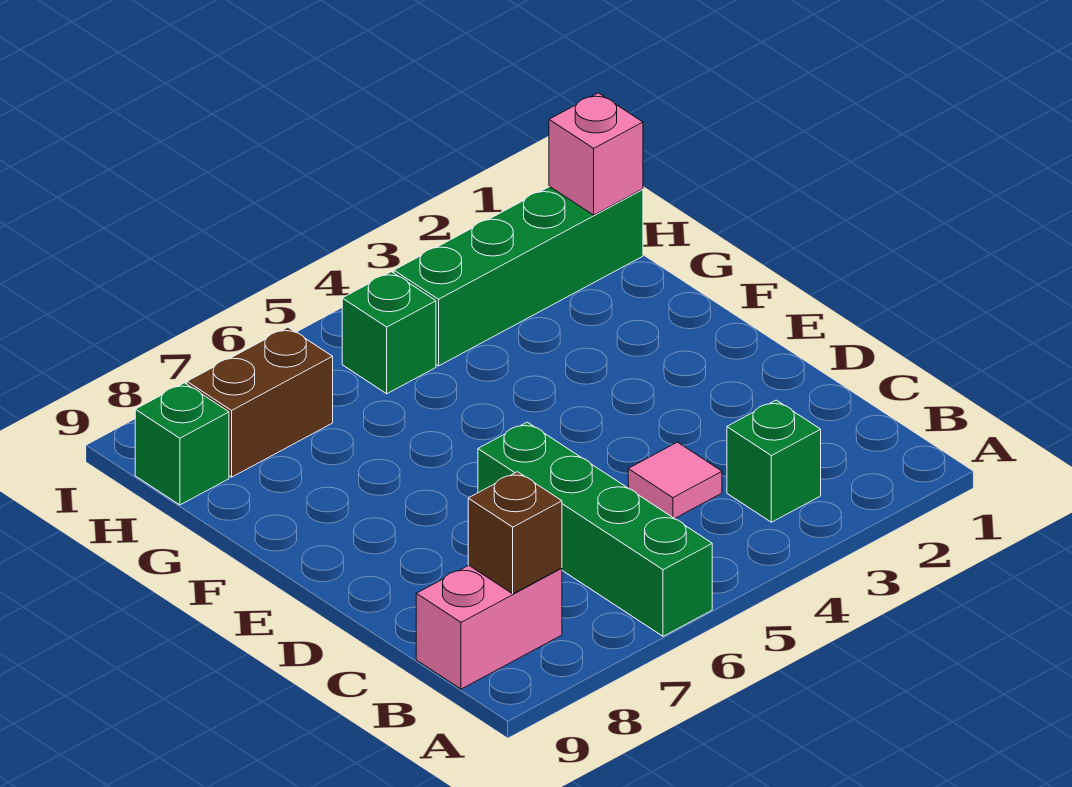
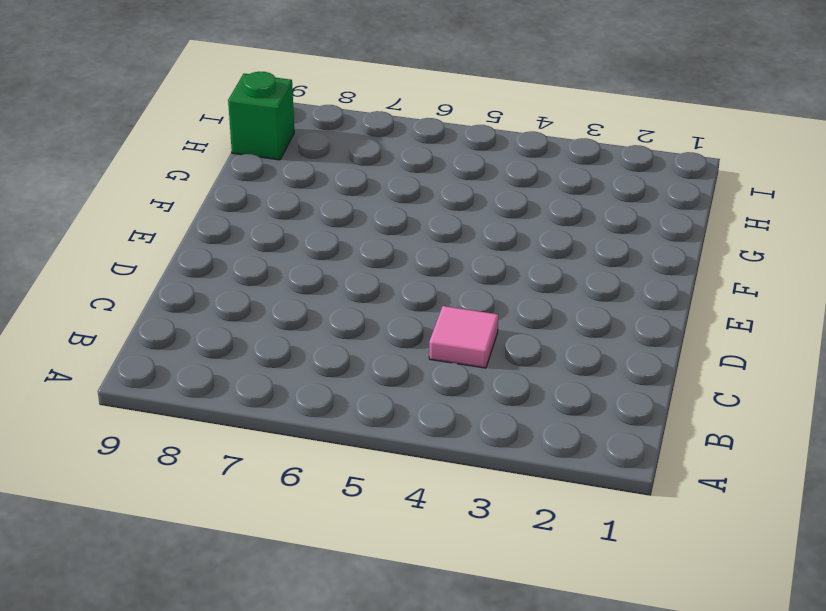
none -> green brick A6:D6 level 1
none -> green brick B3 level 1

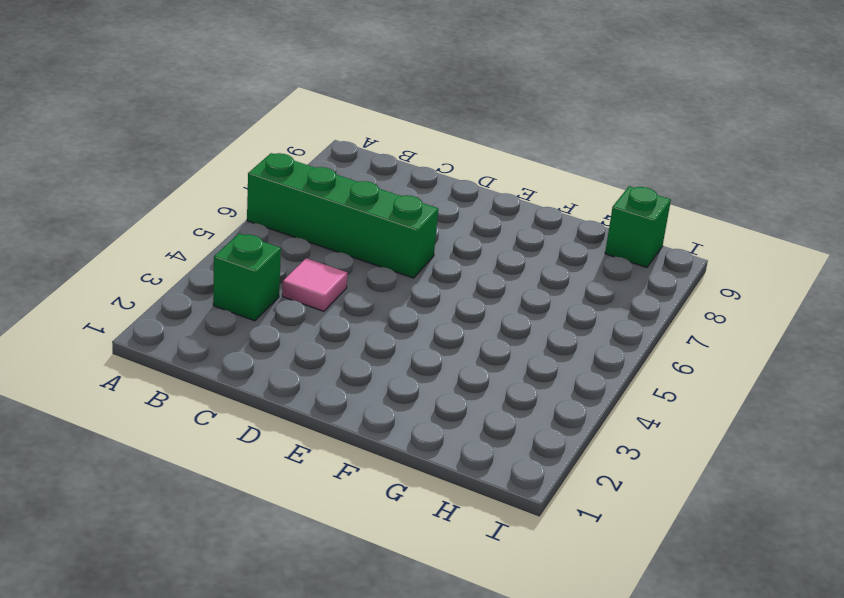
none -> pink brick B8:B9 level 1
none -> green brick H1:H4 level 1

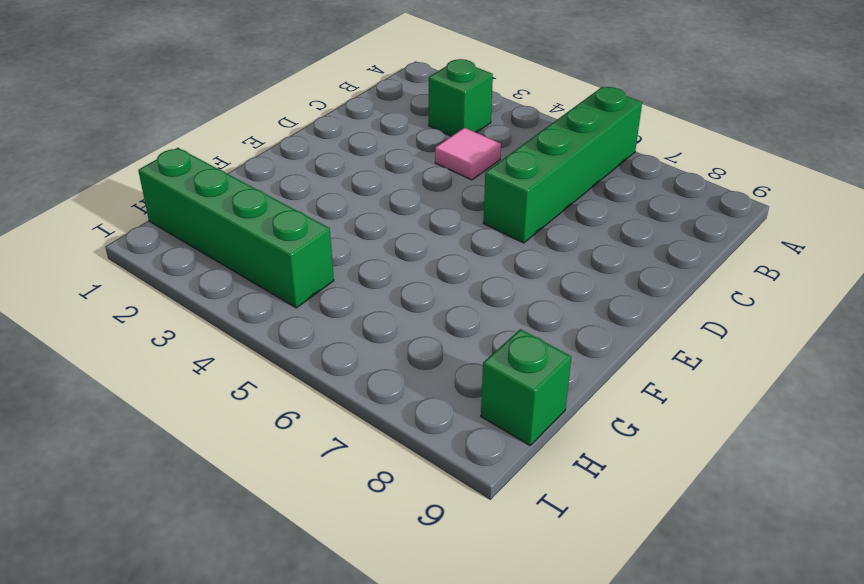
none -> pink brick B8:B9 level 1
none -> green brick H5 level 1

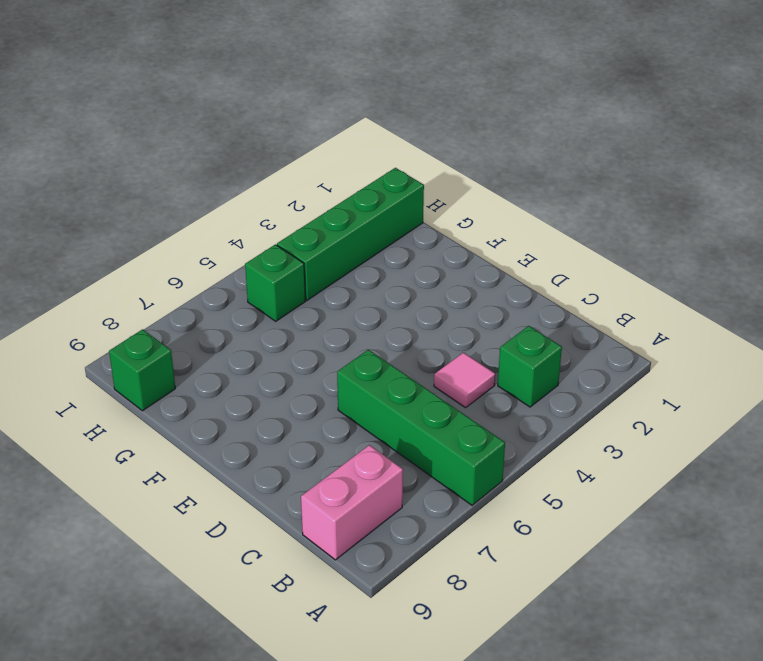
none -> brown brick H7:H8 level 1
none -> brown brick B8 level 2

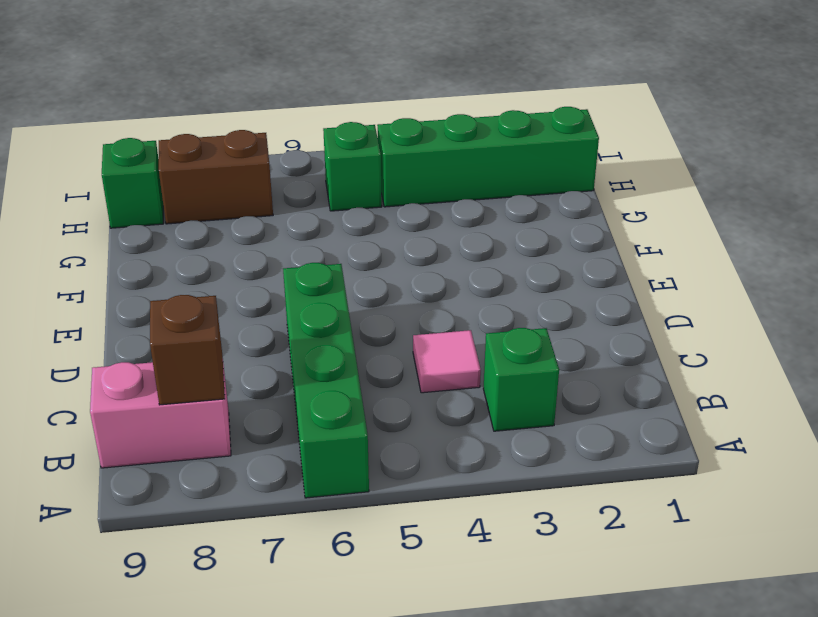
none -> pink brick H1 level 2

